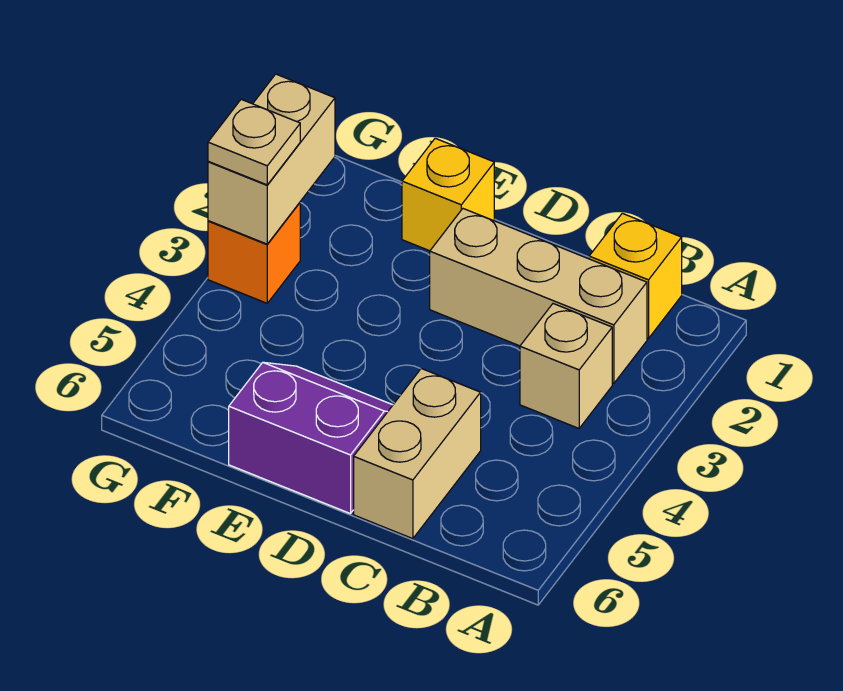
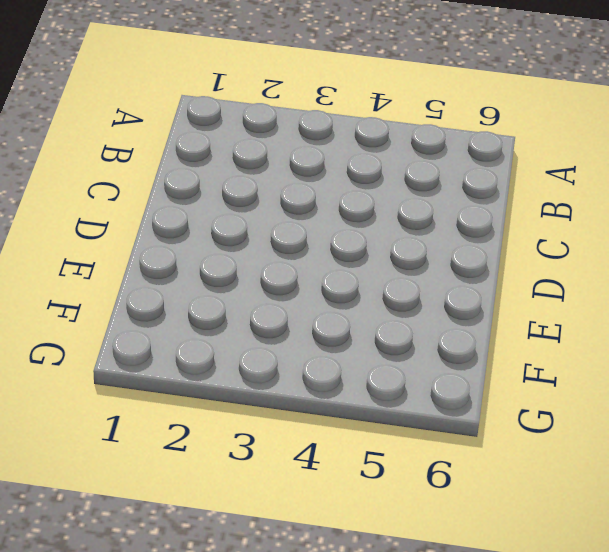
none -> yellow brick B1 level 1
none -> tan brick B2:D2 level 1

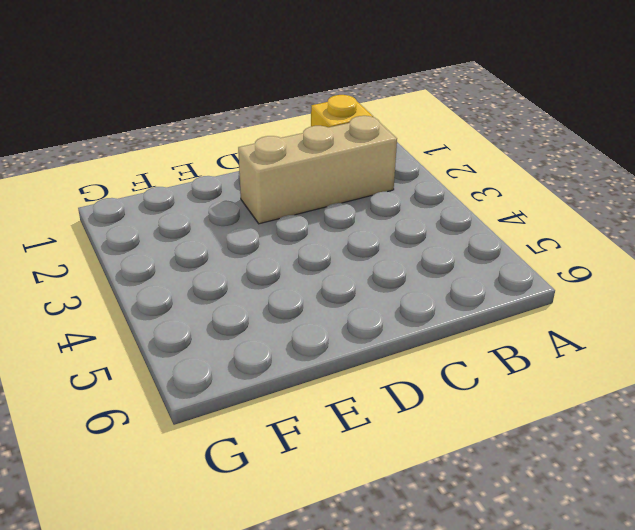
none -> tan brick B3 level 1
none -> tan brick C5:C6 level 1

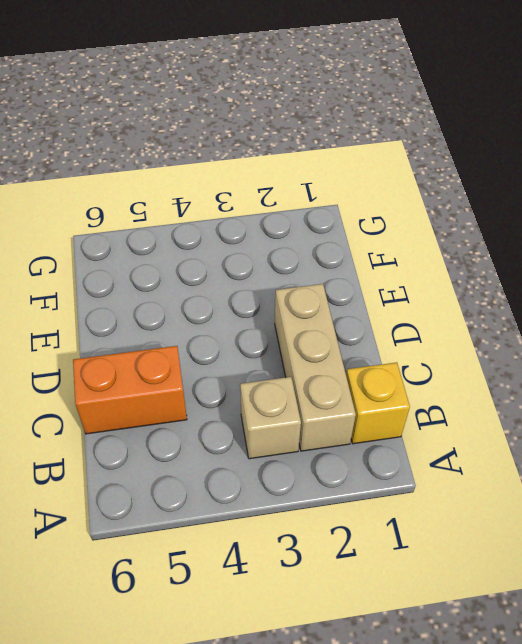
orange brick C5:C6 level 1 -> tan brick C5:C6 level 1
none -> purple slope D5:E6 level 1 top 6
none -> yellow brick E1 level 1

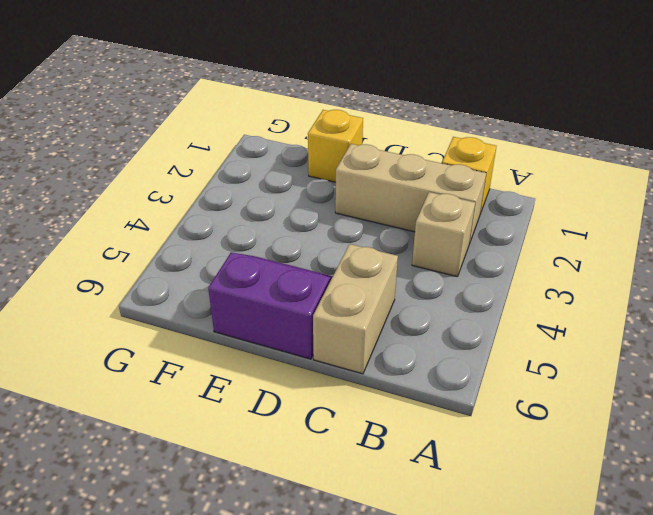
none -> orange brick G3 level 1
none -> tan brick G2:G3 level 2

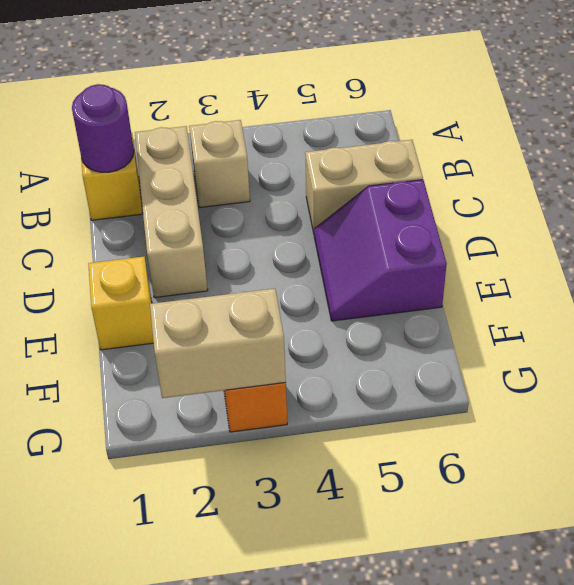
purple round brick B1 level 2 -> none
none -> tan plate G3 level 3

